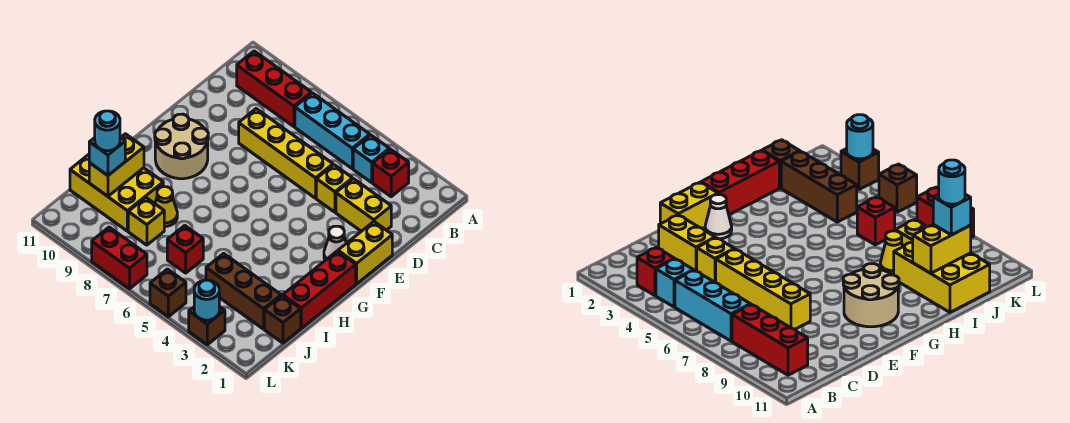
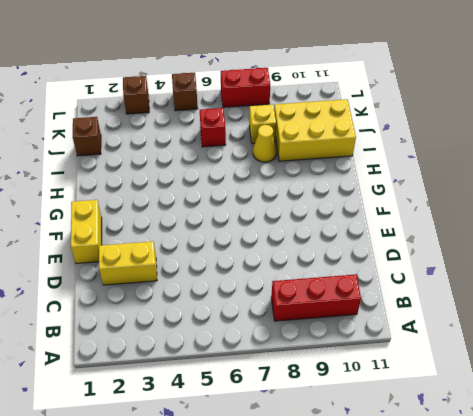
none -> red brick B3 level 1
none -> cyan brick B4 level 1
none -> cyan brick B5:B7 level 1

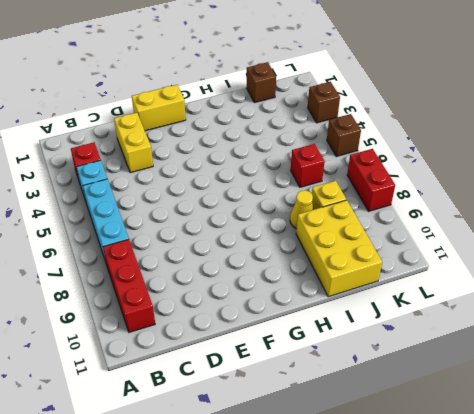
none -> yellow brick D4 level 1
none -> yellow brick D5:D8 level 1
none -> white cone F2 level 1

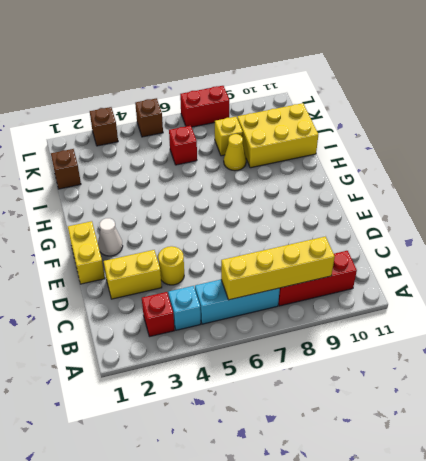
yellow brick B6:B9 level 2 -> yellow brick D5:D8 level 1
yellow round brick D4 level 1 -> yellow brick D4 level 1
none -> tan round brick F9:G10 level 1
none -> red brick G1:I1 level 1
none -> brown brick J2:J4 level 1

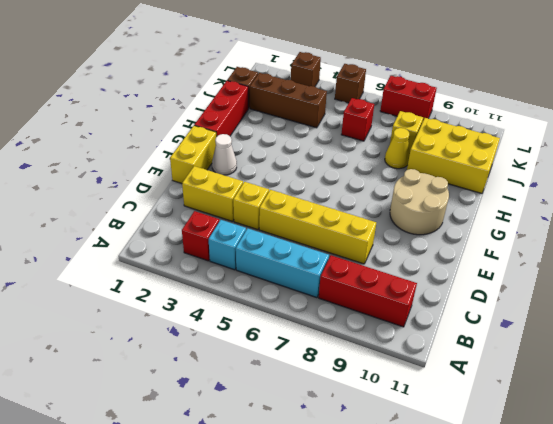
none -> yellow brick I10:J10 level 2
none -> cyan round brick L3 level 2
none -> cyan brick J10 level 3

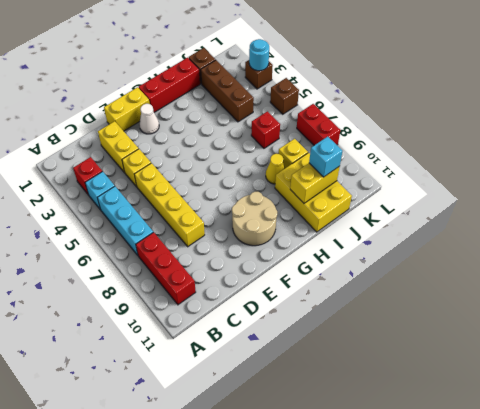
none -> cyan round brick J10 level 4

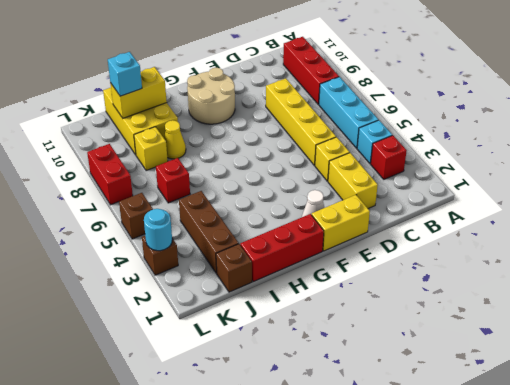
none -> cyan round brick J10 level 4

